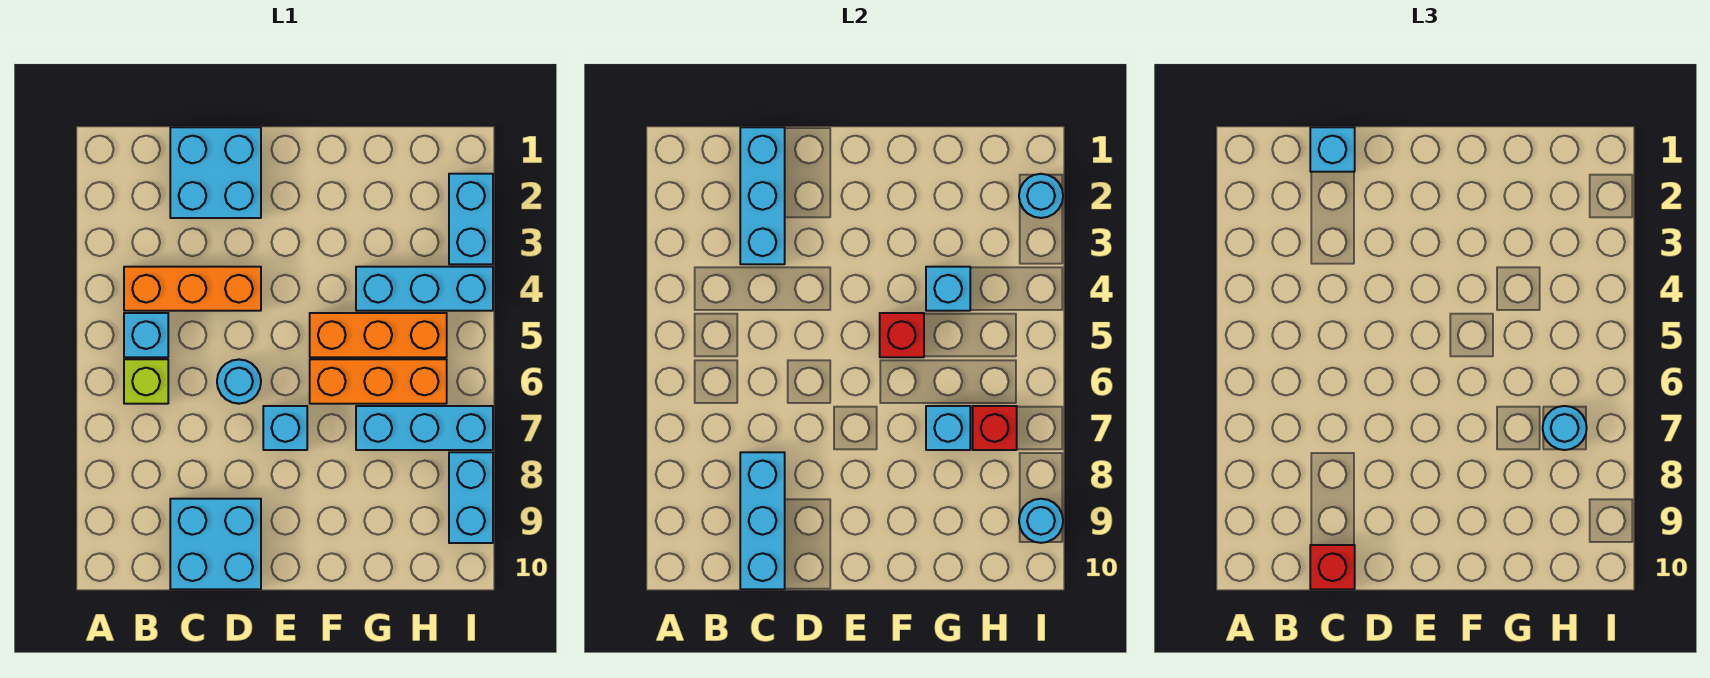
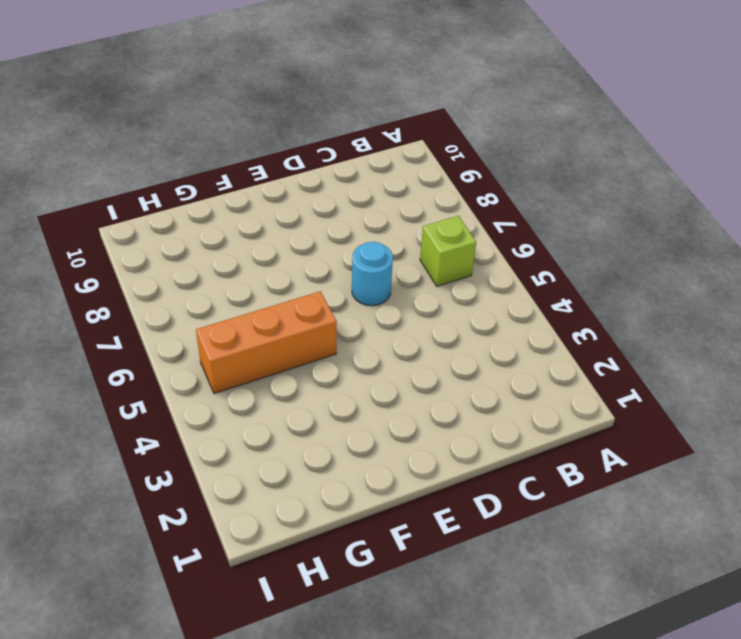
none -> orange brick B4:D4 level 1
none -> cyan brick B5 level 1
none -> cyan brick C1:D2 level 1

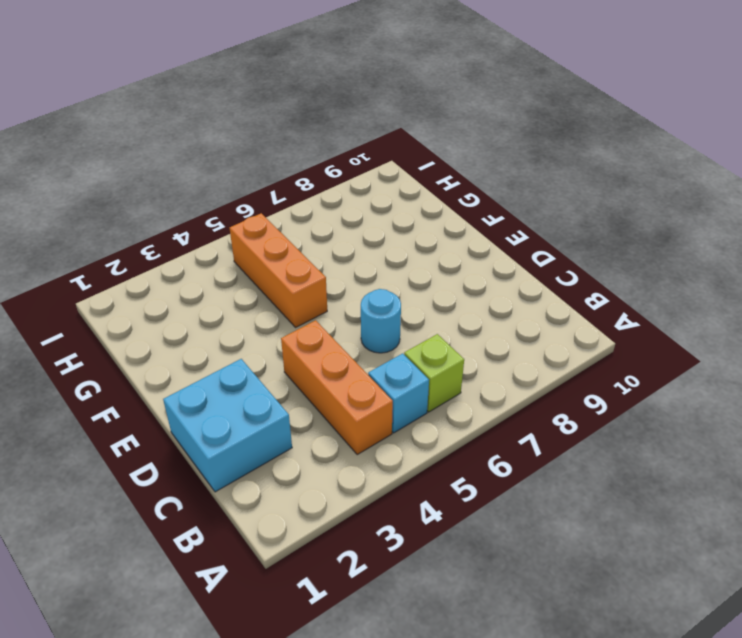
none -> cyan brick C9:D10 level 1
none -> cyan brick E7 level 1
none -> orange brick F6:H6 level 1

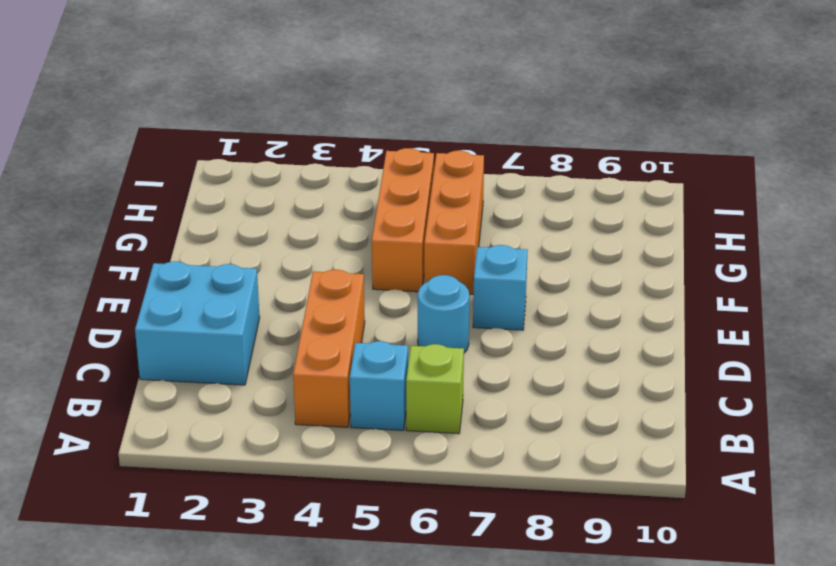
none -> cyan brick C9:D10 level 1
none -> cyan brick G4:I4 level 1
none -> cyan brick G7:I7 level 1

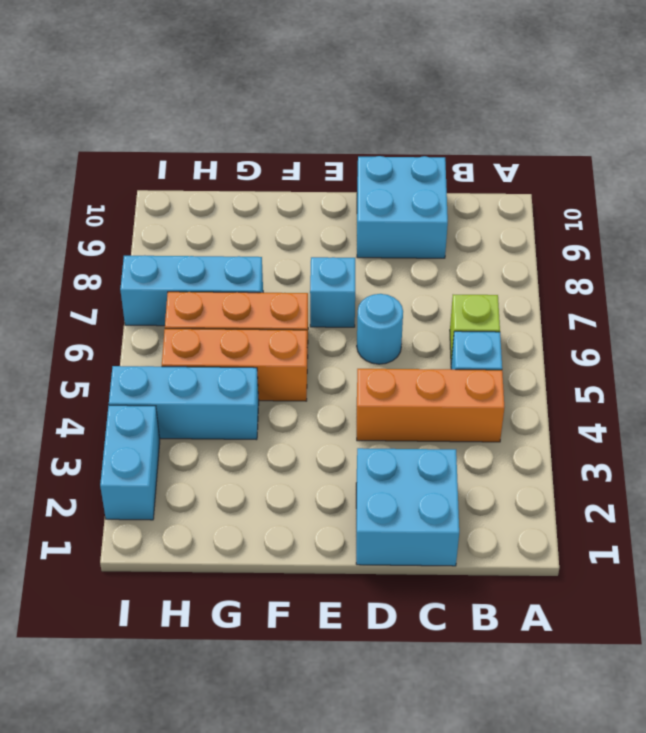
none -> cyan brick I8:I9 level 1
none -> cyan brick C1:C3 level 2
none -> cyan brick C8:C10 level 2

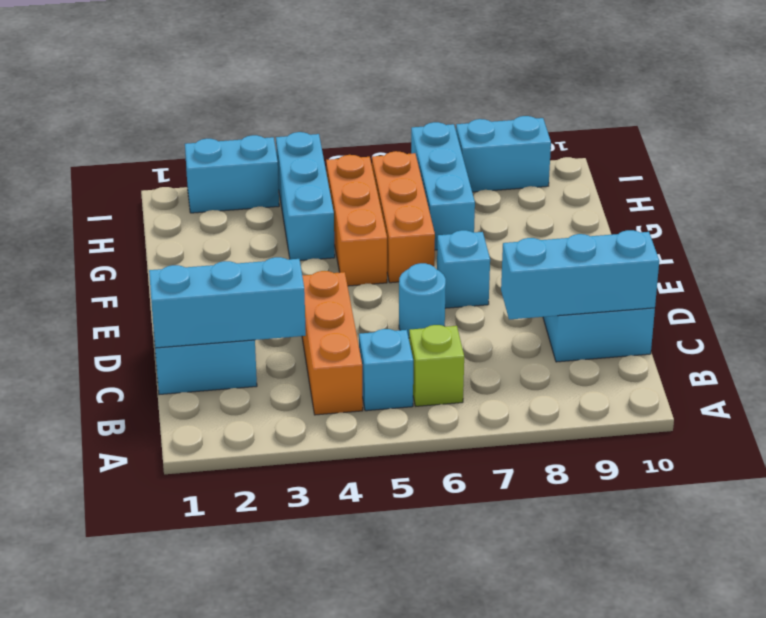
none -> red brick F5 level 2
none -> cyan brick G4 level 2
none -> cyan brick G7 level 2

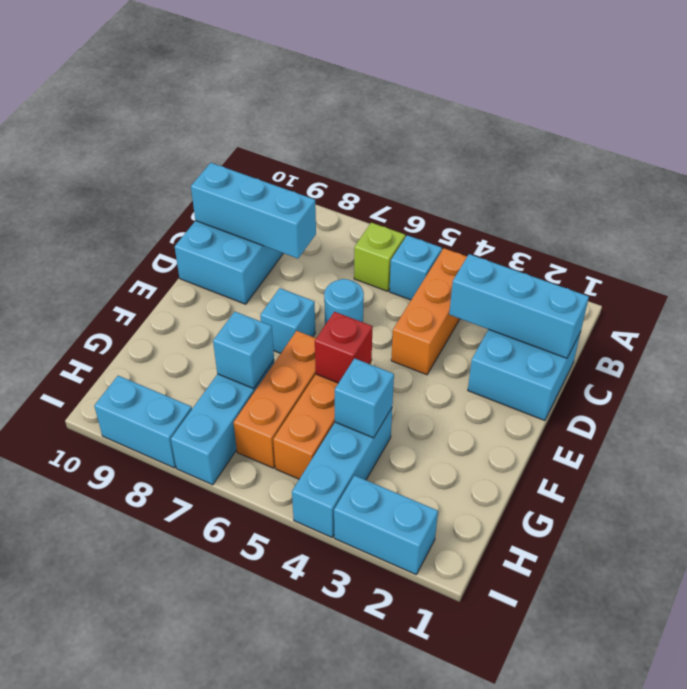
none -> red brick H7 level 2
none -> cyan round brick I2 level 2
none -> cyan round brick I9 level 2

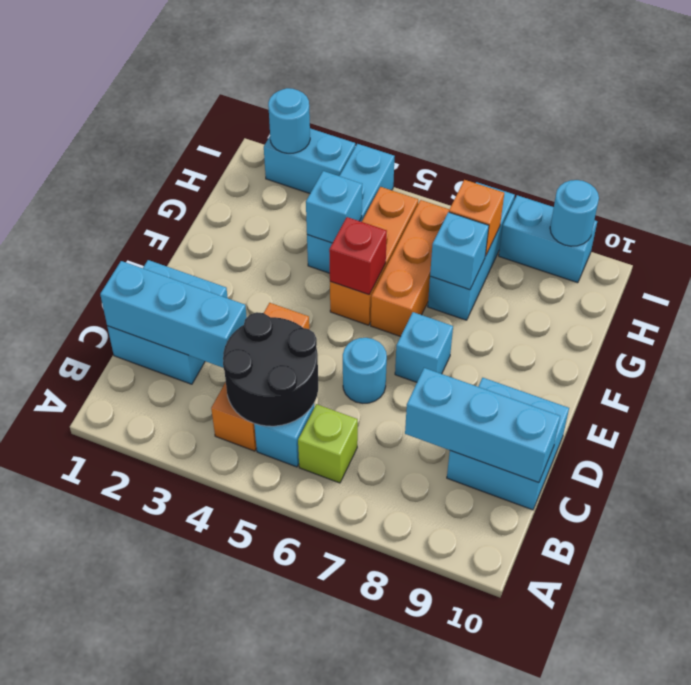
black round brick B4:C5 level 2 -> none
orange brick H7 level 2 -> red brick H7 level 2
none -> cyan brick C1 level 3
none -> red brick C10 level 3
none -> cyan round brick H7 level 3

